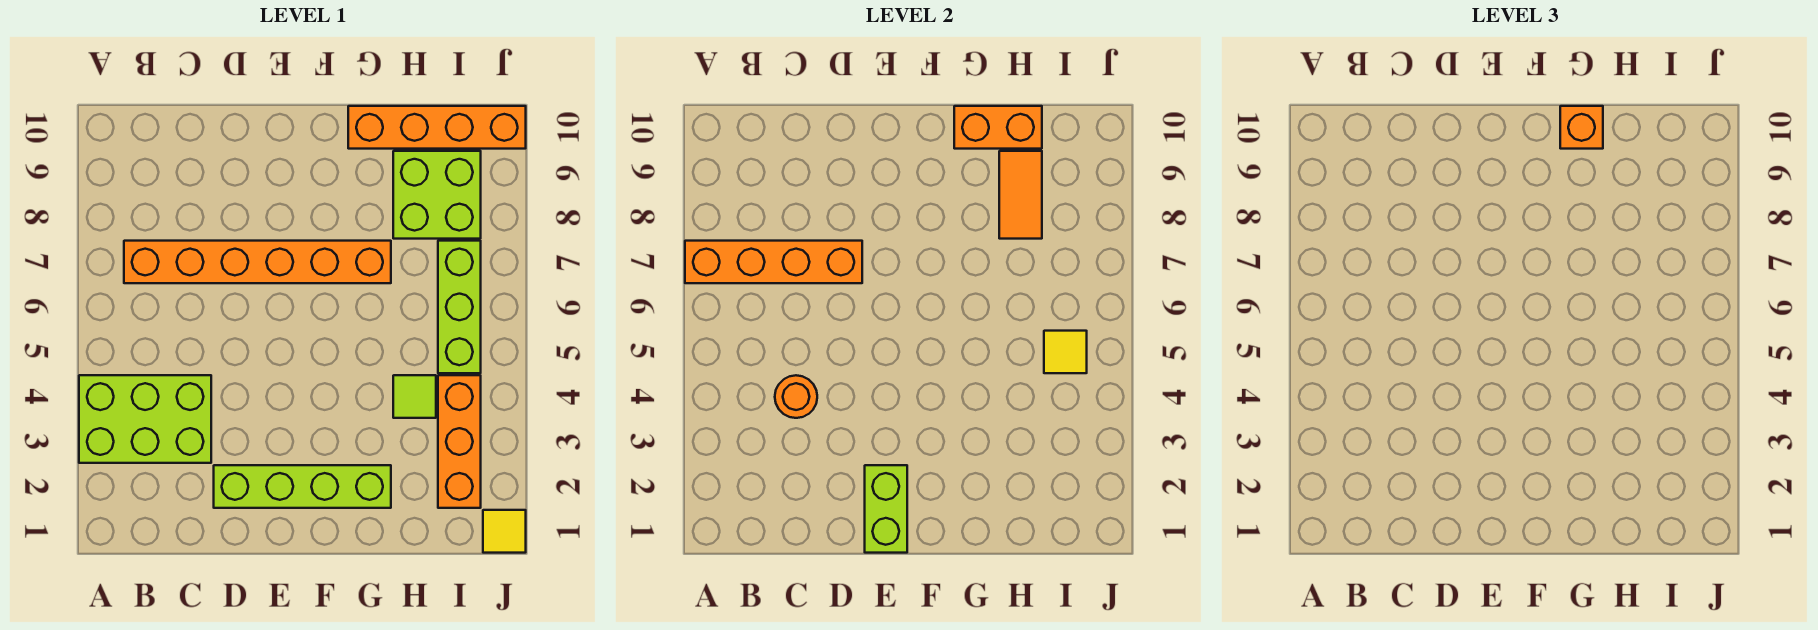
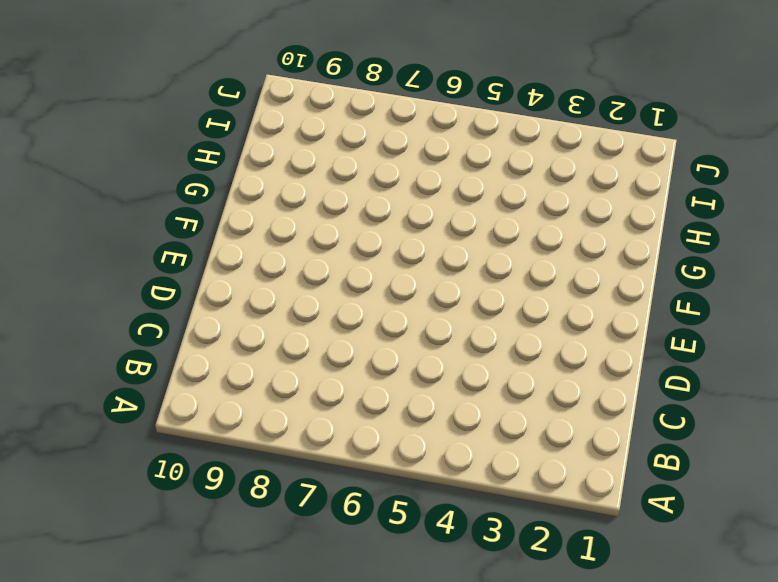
none -> lime brick A3:C4 level 1
none -> orange brick B7:G7 level 1
none -> lime brick D2:G2 level 1

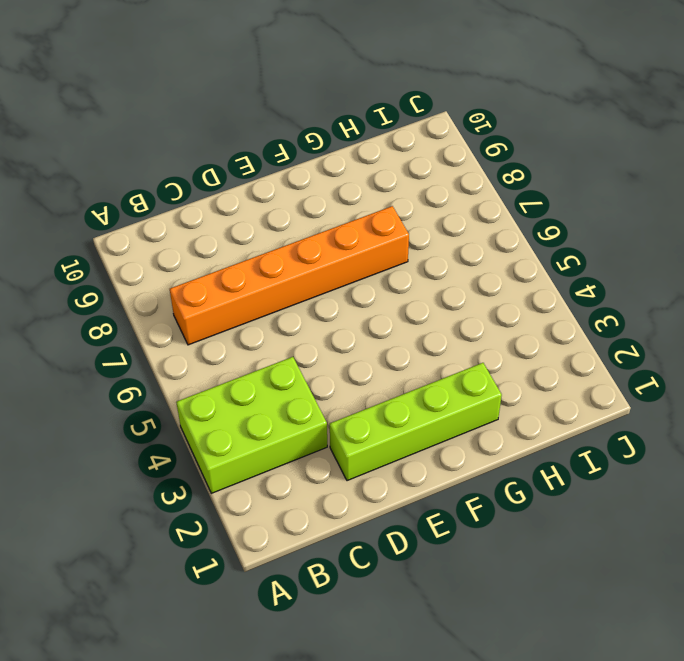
none -> orange brick G10:J10 level 1
none -> lime tile H4 level 1
none -> lime brick H8:I9 level 1

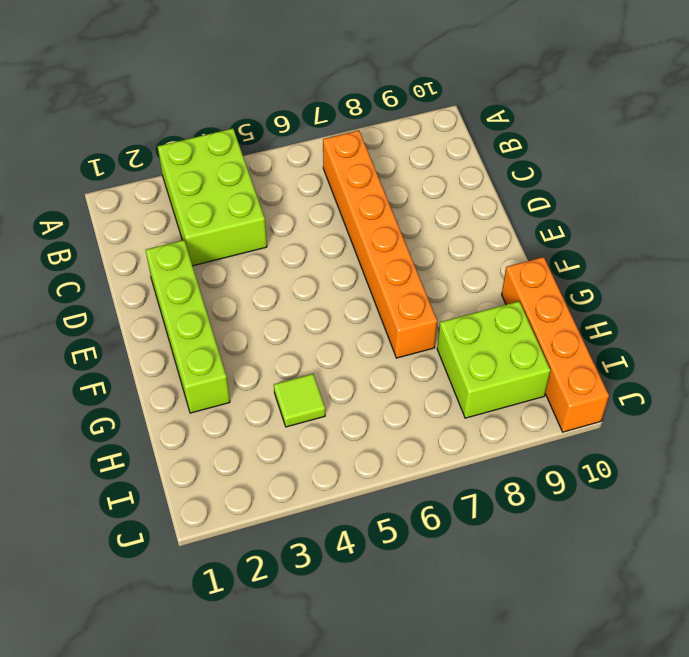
none -> orange brick I2:I4 level 1
none -> lime brick I5:I7 level 1
none -> yellow tile J1 level 1

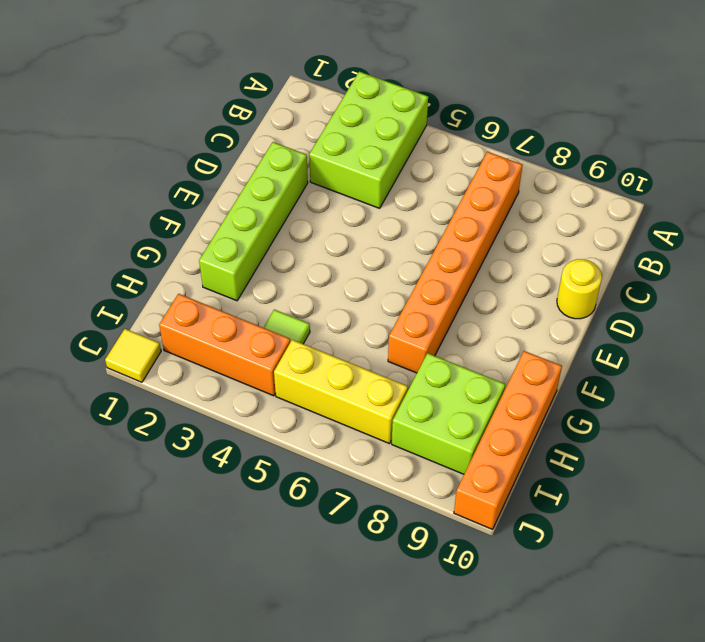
yellow round brick D10 level 1 -> none
yellow brick I5:I7 level 1 -> lime brick I5:I7 level 1
none -> orange brick A7:D7 level 2
none -> orange round brick C4 level 2
none -> lime brick E1:E2 level 2

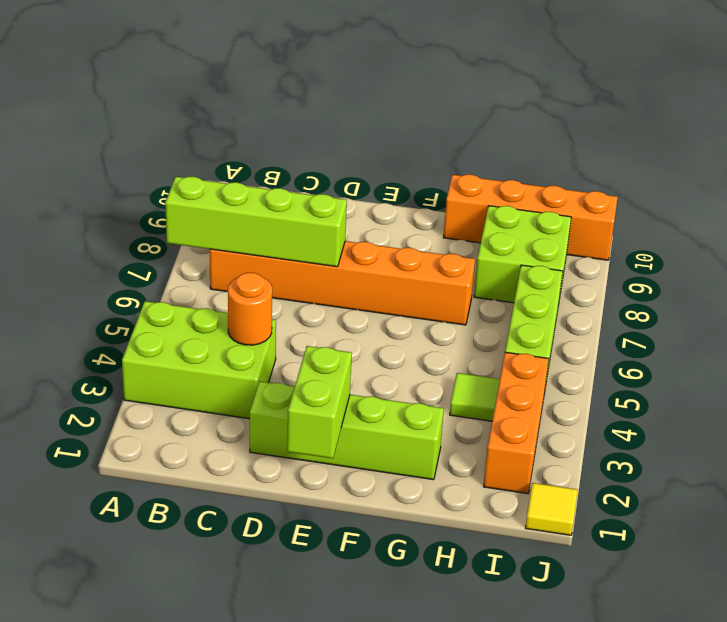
lime brick A7:D7 level 2 -> orange brick A7:D7 level 2
none -> orange brick G10:H10 level 2
none -> orange tile H8:H9 level 2
none -> yellow tile I5 level 2

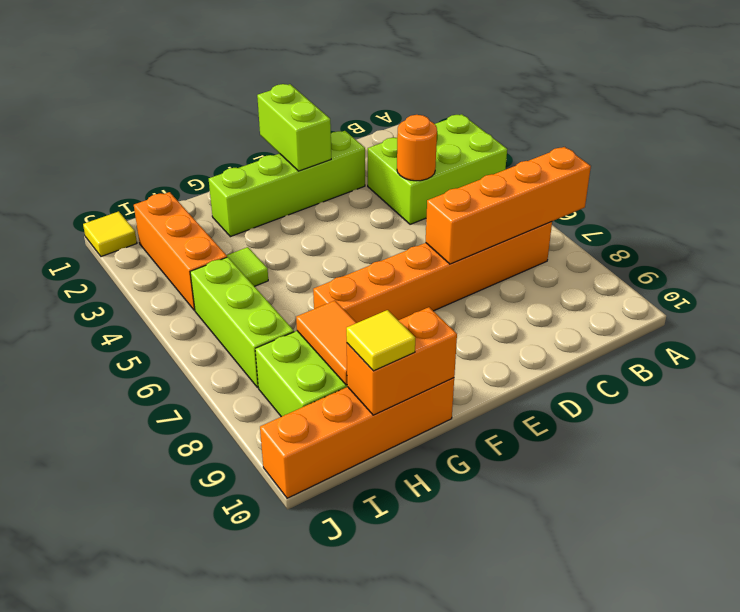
yellow tile H10 level 3 -> yellow tile I5 level 2
none -> orange brick G10 level 3

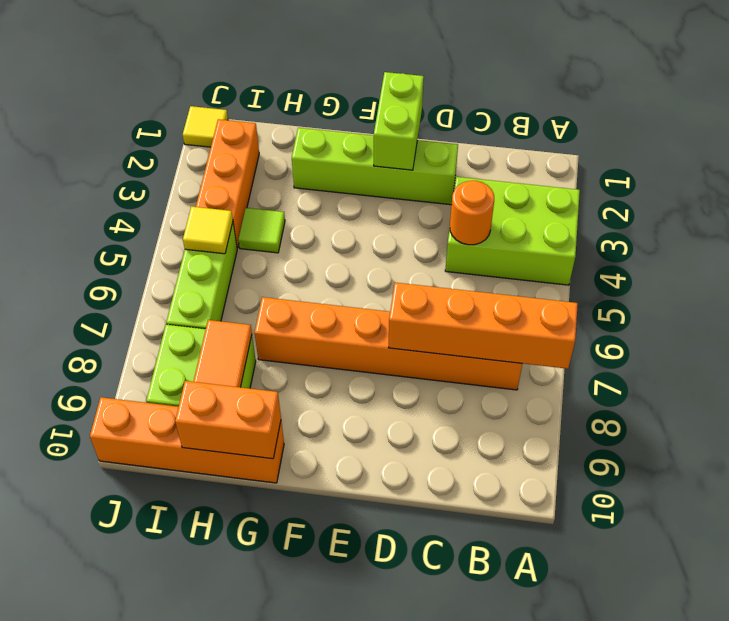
none -> orange brick G10 level 3

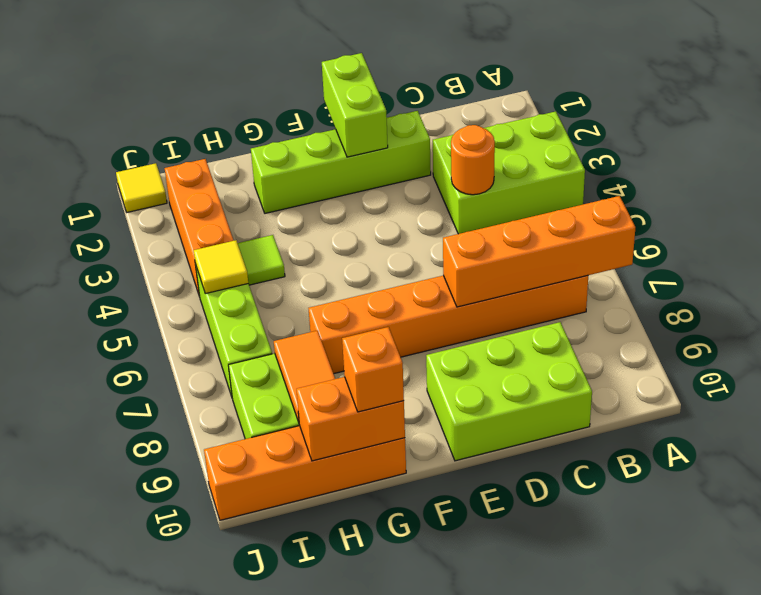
lime brick C9:E10 level 1 -> none

